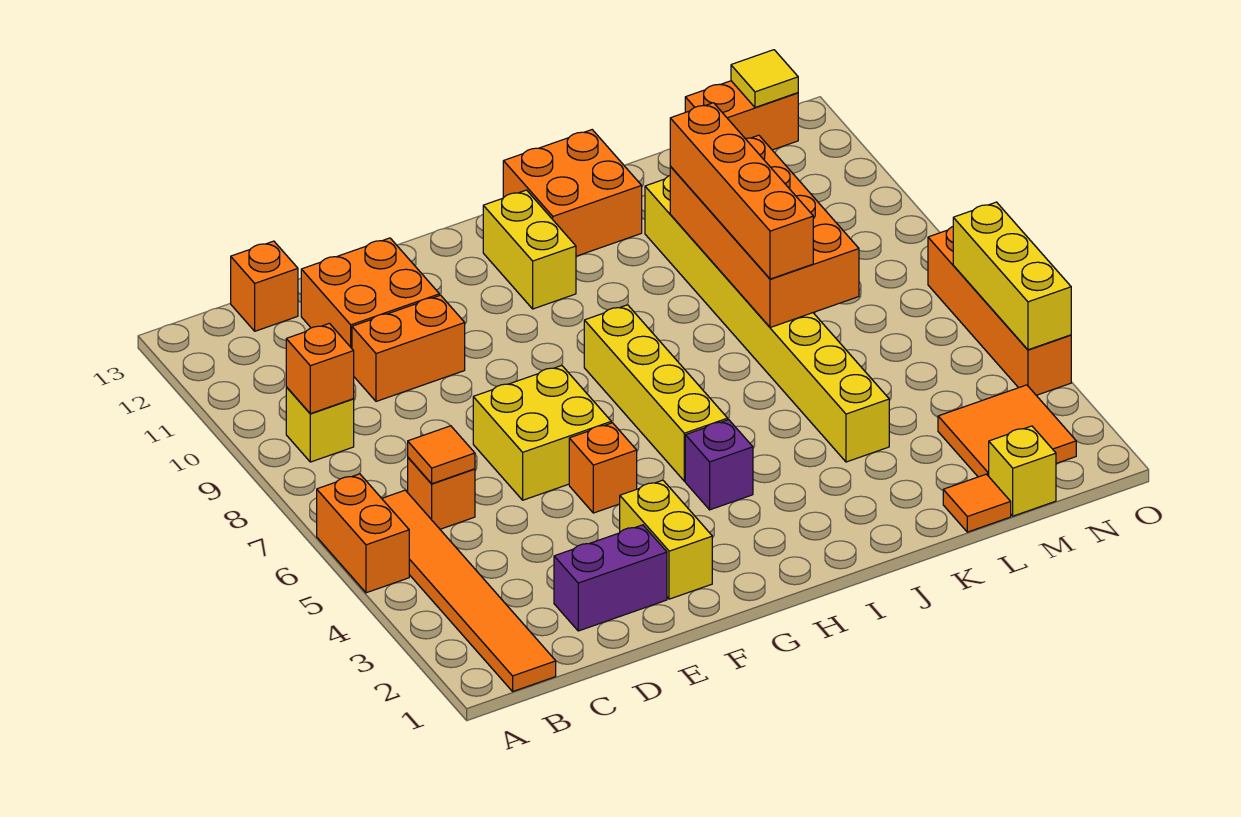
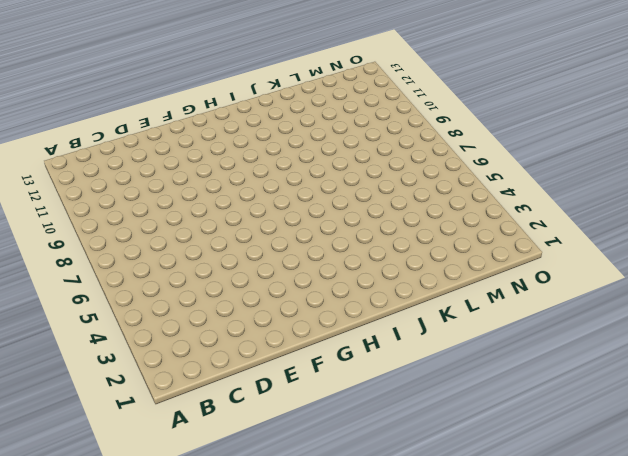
none -> orange brick A5:A6 level 1
none -> orange tile B1:B6 level 1
none -> yellow brick B9 level 1

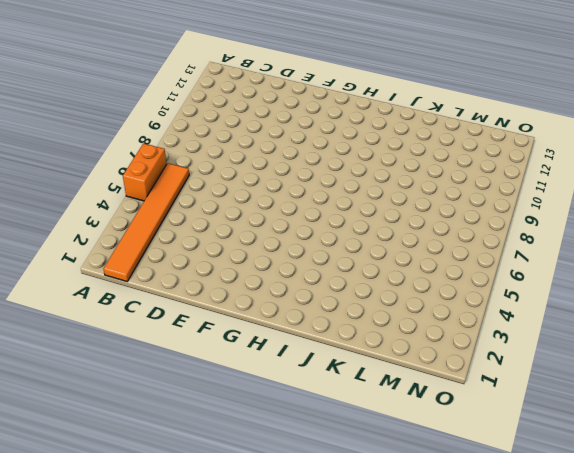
none -> yellow brick B9 level 1
none -> orange brick C6 level 1
none -> orange brick C13 level 1

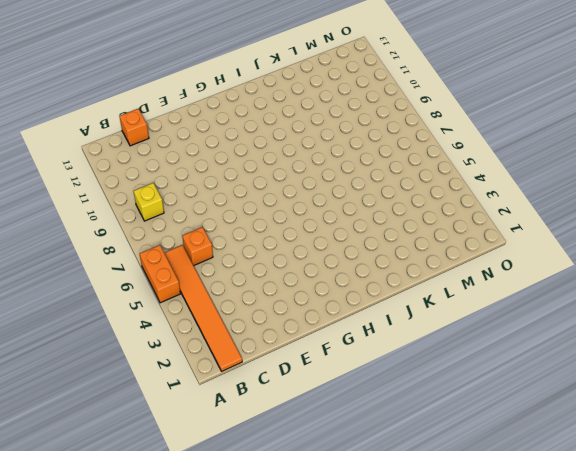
none -> purple brick D2:E2 level 1
none -> orange brick D10:E10 level 1
none -> orange brick D11:E12 level 1

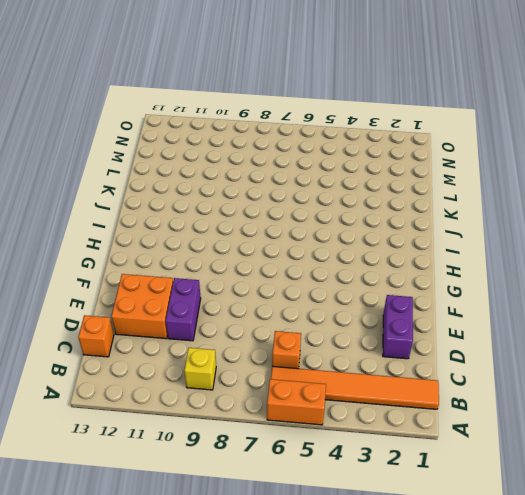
purple brick D10:E10 level 1 -> orange brick D10:E10 level 1
none -> yellow brick E6:F7 level 1
none -> yellow brick F2:F3 level 1
none -> orange brick F5 level 1

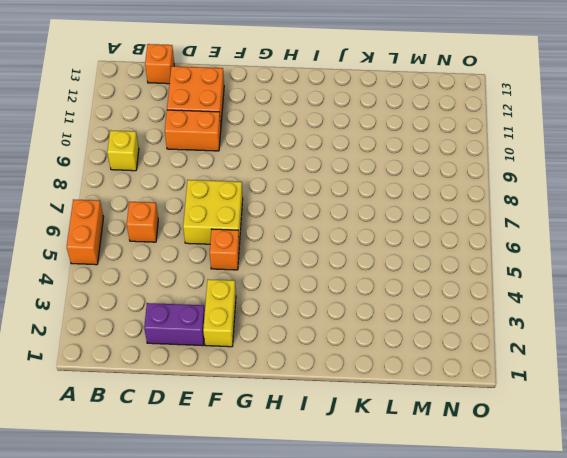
none -> orange tile B1:B6 level 1
none -> purple brick H4 level 1
none -> yellow brick H5:H8 level 1

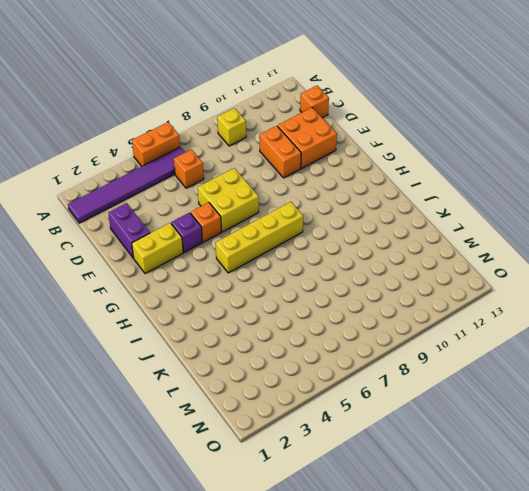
purple tile B1:B6 level 1 -> orange tile B1:B6 level 1
purple brick F4 level 1 -> purple brick H4 level 1
none -> yellow brick H11:H12 level 1
none -> orange brick I12:J13 level 1
none -> yellow brick K4:K11 level 1

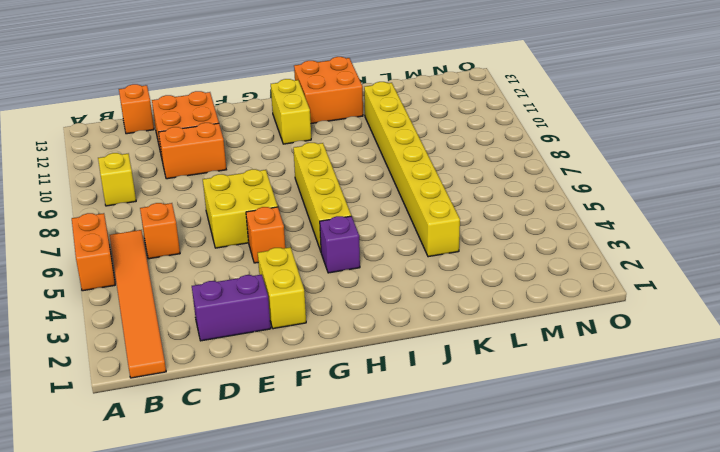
none -> orange tile L1 level 1
none -> yellow brick M1 level 1
none -> orange tile M2:N3 level 1

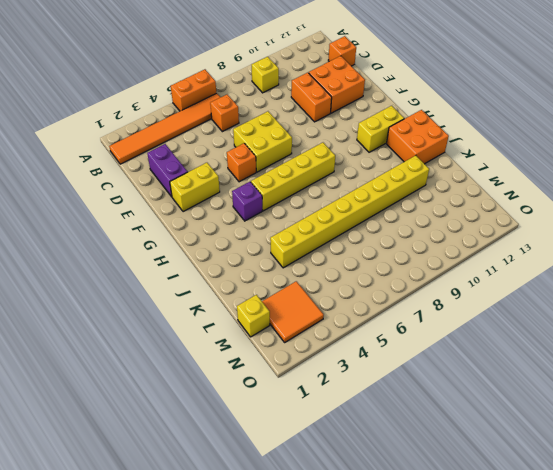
none -> orange tile L1 level 1
none -> orange brick M13:N13 level 1
none -> orange brick O4:O7 level 1

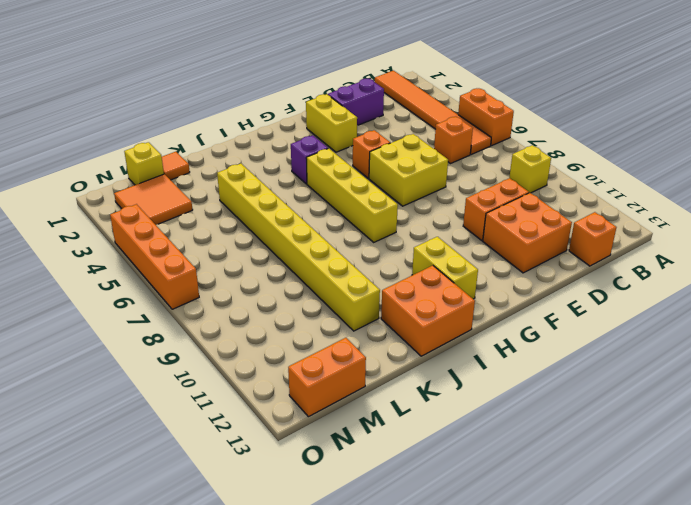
none -> orange brick B9 level 2
none -> orange tile C6 level 2
none -> orange brick K7:L10 level 2

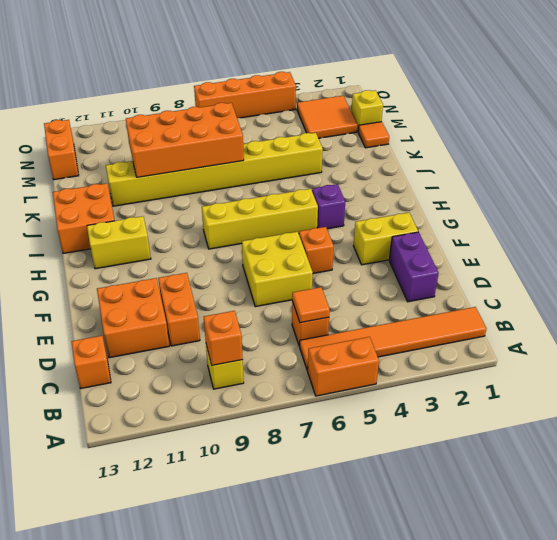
none -> yellow tile N13 level 2
none -> yellow brick O4:O6 level 2
none -> orange brick K7:K10 level 3

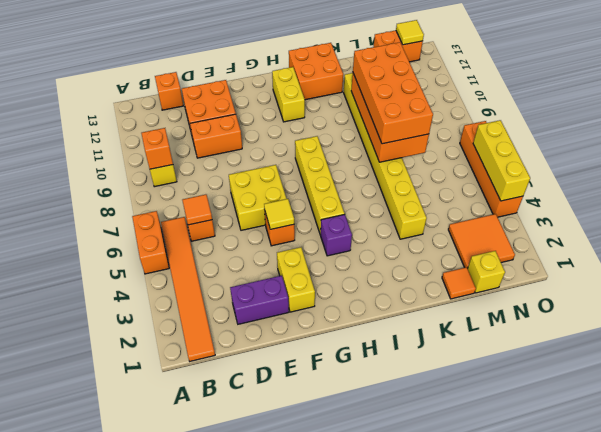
yellow tile F5 level 2 -> none
orange brick K7:L10 level 3 -> orange brick K7:K10 level 3

